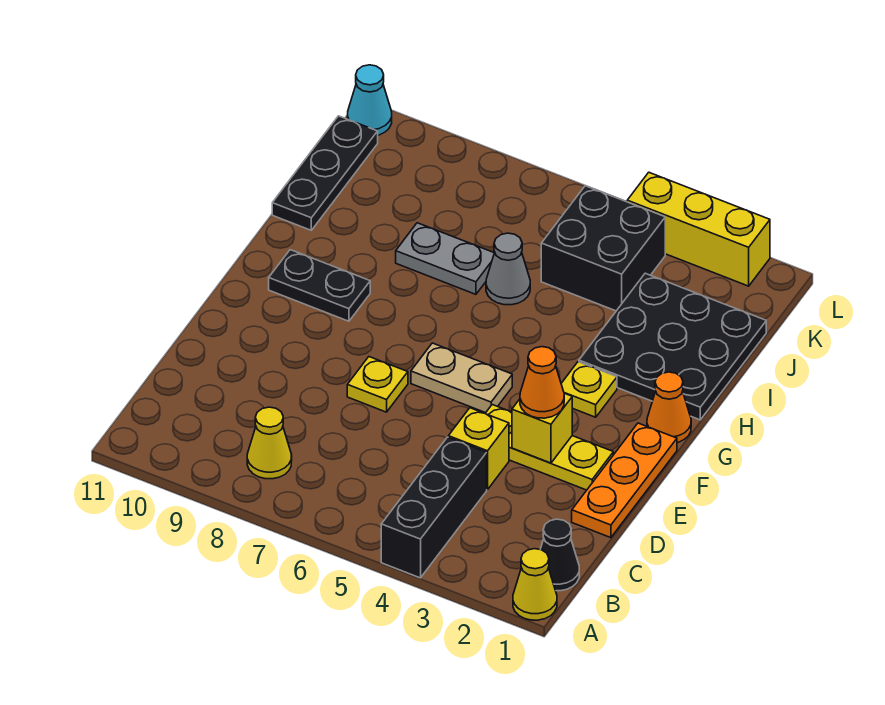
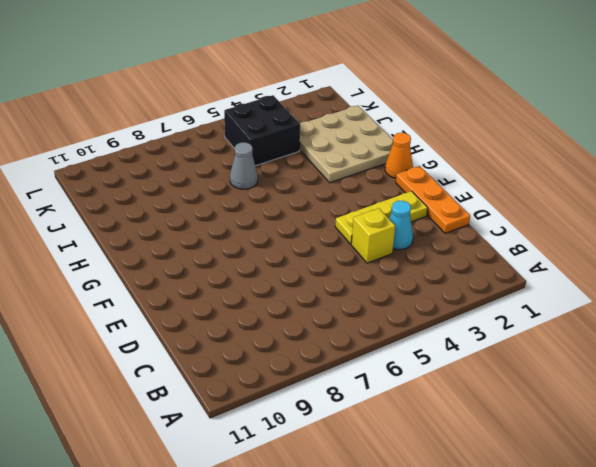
cyan cone D3 level 1 -> cyan cone L11 level 1
tan plate H1:J3 level 1 -> black plate H1:J3 level 1
none -> yellow cone A1 level 1
none -> black brick A4:C4 level 1
none -> black cone B1 level 1

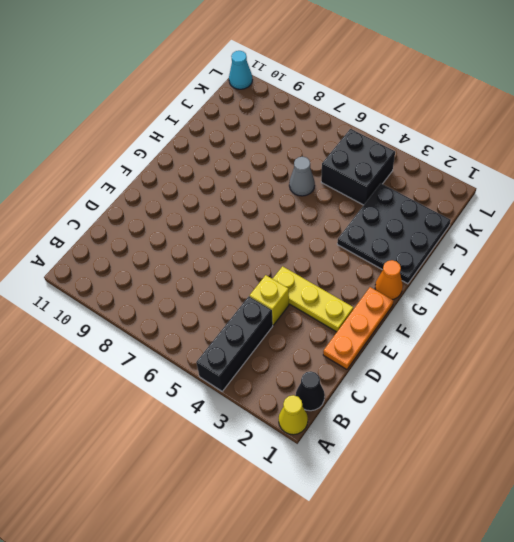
none -> yellow cone B8 level 1
none -> yellow plate E7 level 1
none -> tan plate F5:F6 level 1

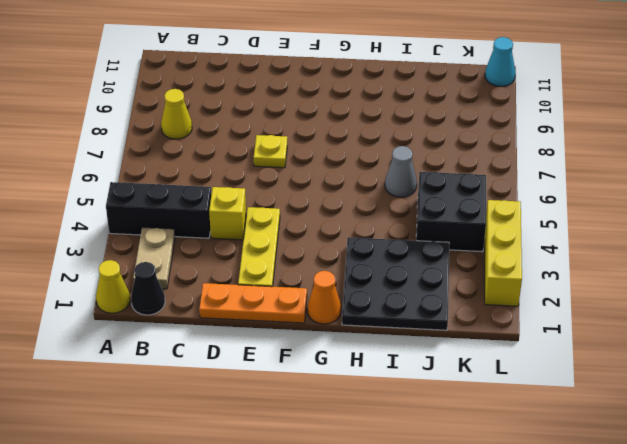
tan plate B2:B3 level 1 -> tan plate F5:F6 level 1
none -> yellow plate G3 level 1
none -> black plate G9:G10 level 1
none -> grey plate I7:I8 level 1

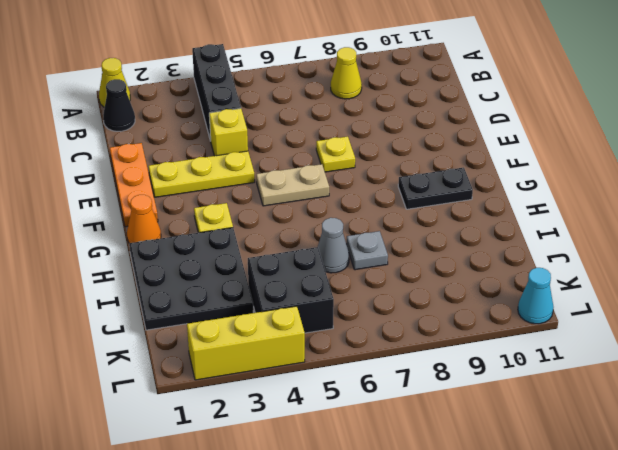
grey plate I7 level 1 -> grey plate I7:I8 level 1
none -> black plate I11:K11 level 1
none -> yellow brick E3 level 2
none -> orange cone E3 level 3

